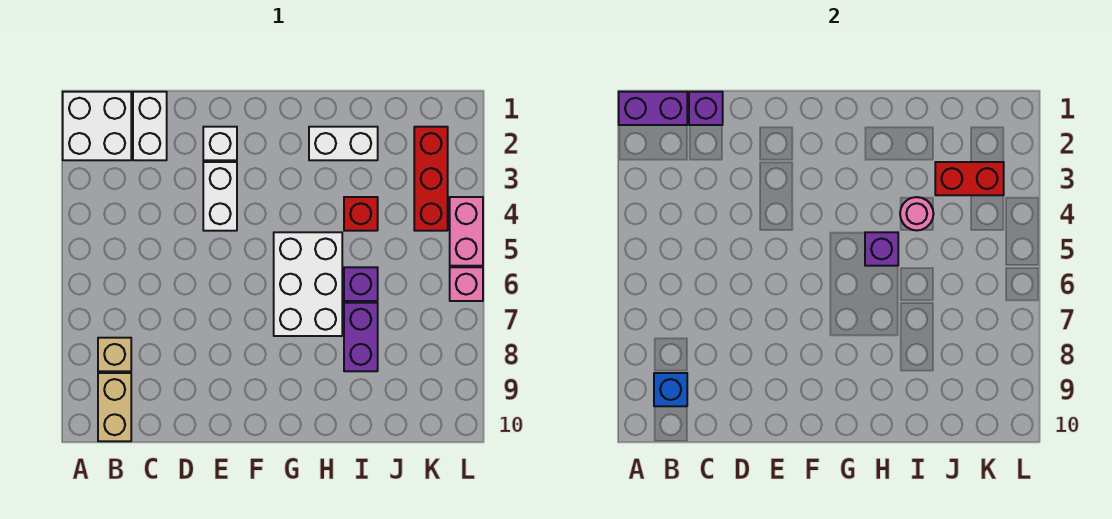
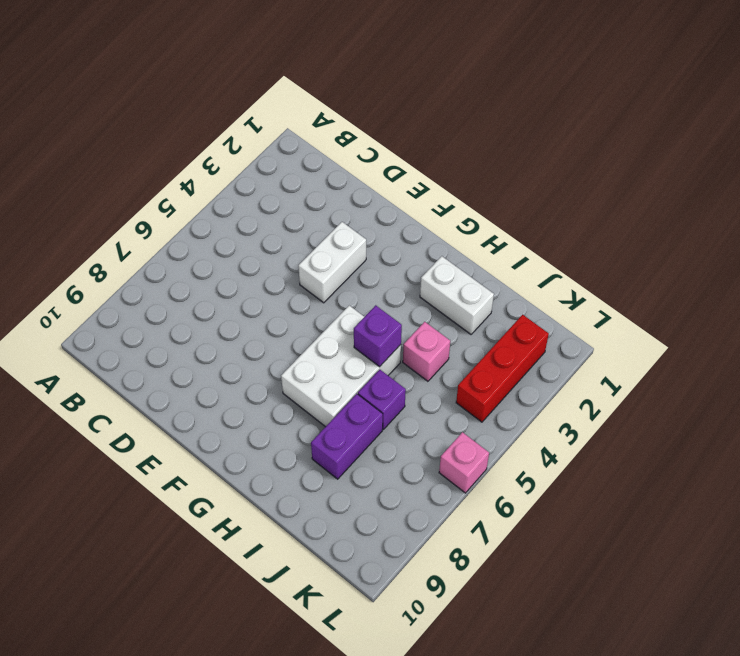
pink brick I4 level 1 -> red brick I4 level 1
none -> white brick A1:B2 level 1
none -> tan brick B8 level 1
none -> tan brick B9:B10 level 1

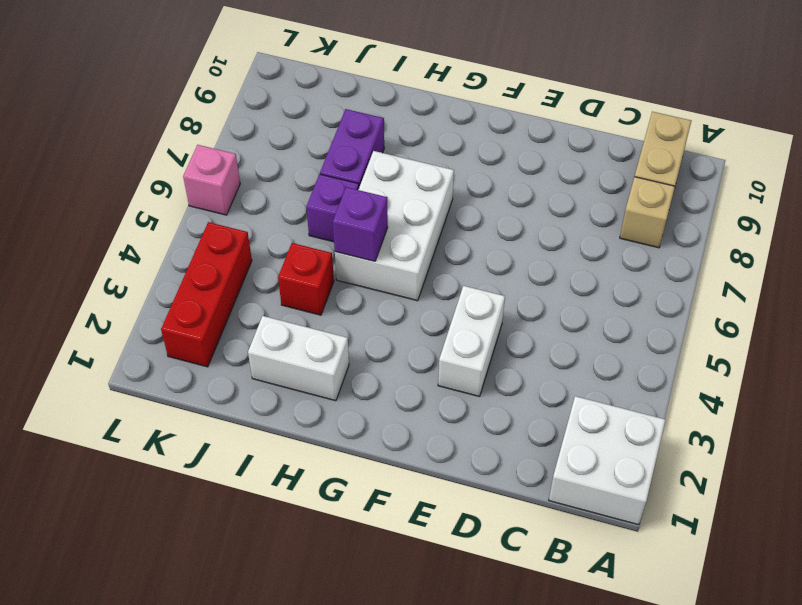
none -> white brick C1:C2 level 1
none -> white brick E2 level 1
none -> pink brick L4:L5 level 1

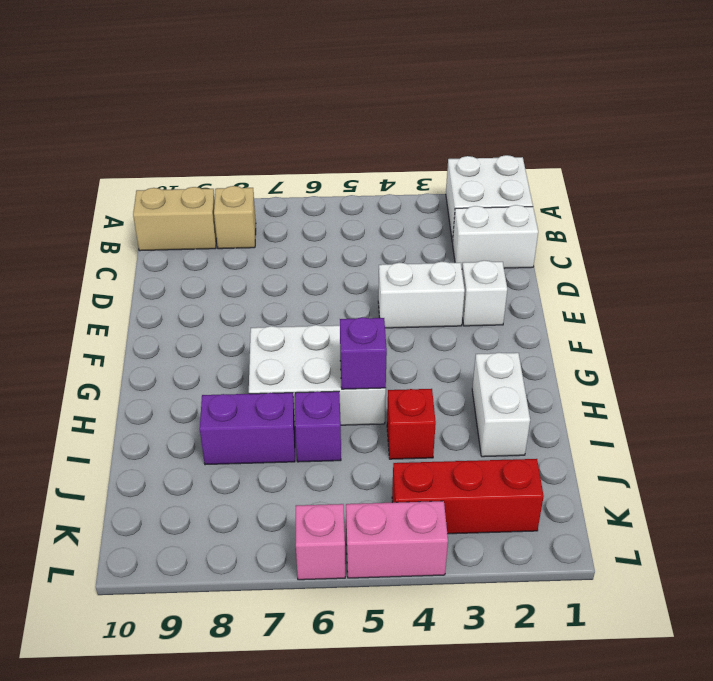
none -> purple brick A1:B1 level 2
none -> blue brick B9 level 2
none -> purple brick C1 level 2

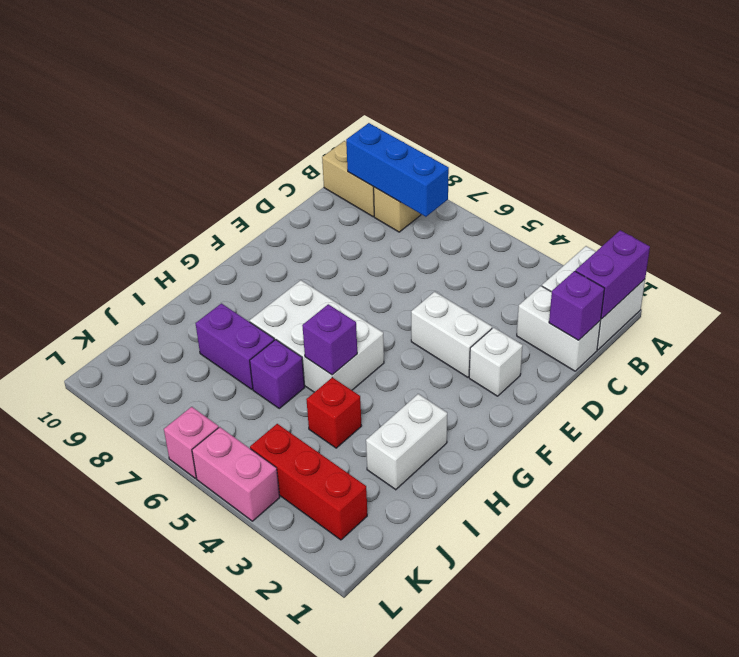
blue brick B7:B9 level 2 -> blue brick B9 level 2
none -> pink round brick I4 level 2
none -> red brick J3:K3 level 2

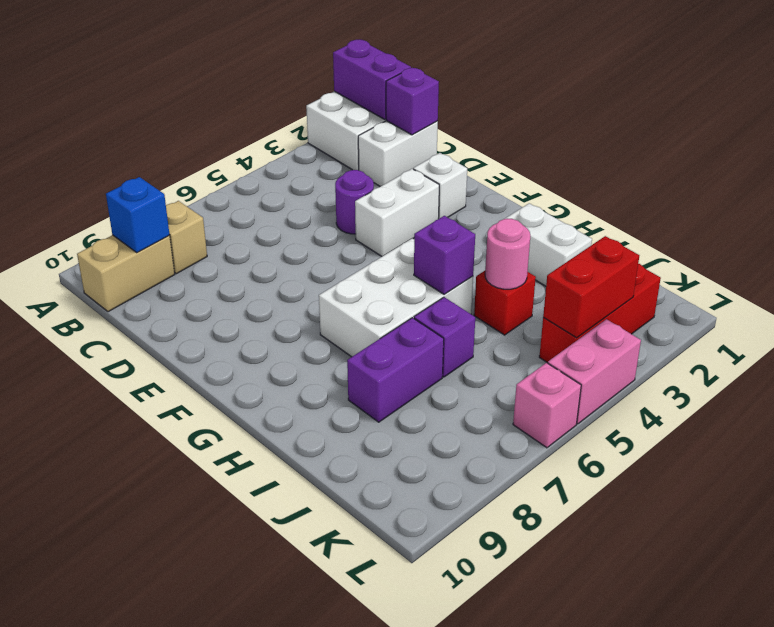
purple round brick D4 level 1 -> none
red brick K3:K4 level 2 -> red brick J3:K3 level 2

